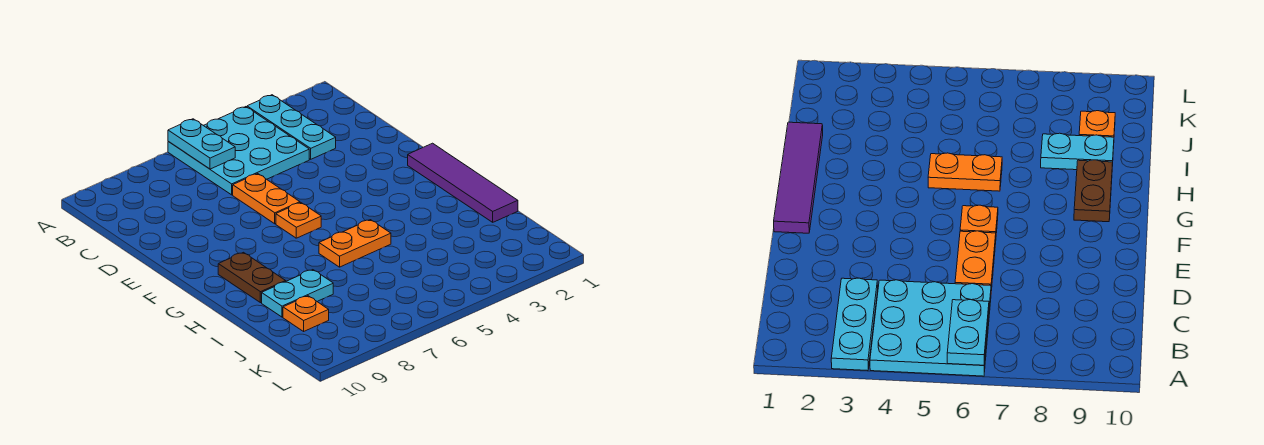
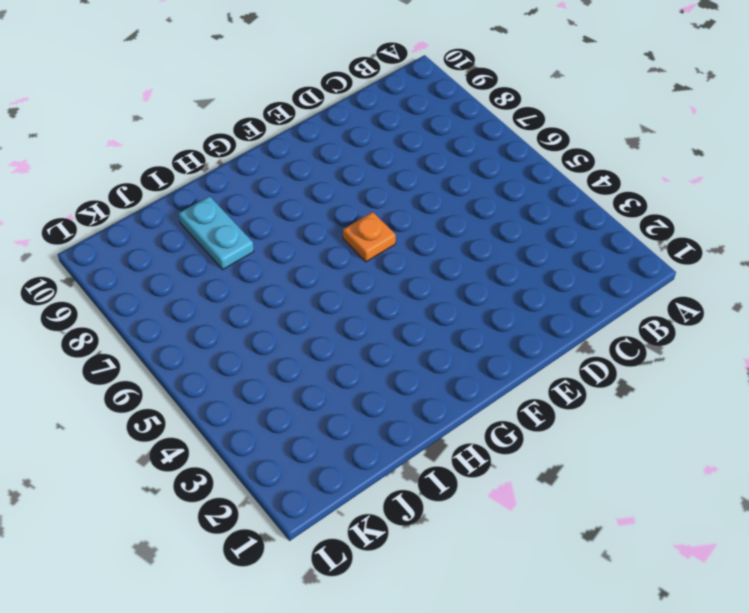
none -> cyan plate A3:C3 level 1
none -> cyan plate A4:C6 level 1

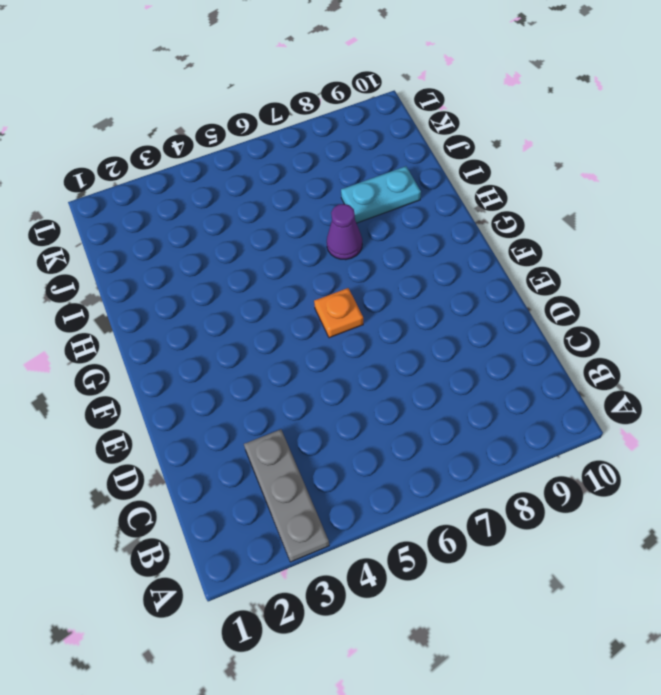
grey plate A3:C3 level 1 -> cyan plate A3:C3 level 1
purple cone H7 level 1 -> none
none -> cyan plate A4:C6 level 1
none -> orange plate D6:E6 level 1

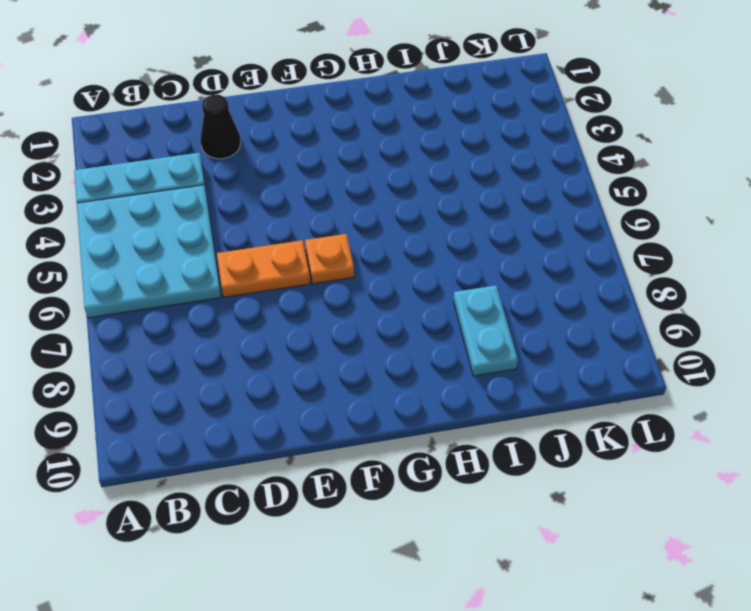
black cone D2 level 1 -> none
none -> purple tile F1:I1 level 1
none -> brown plate G9:H9 level 1

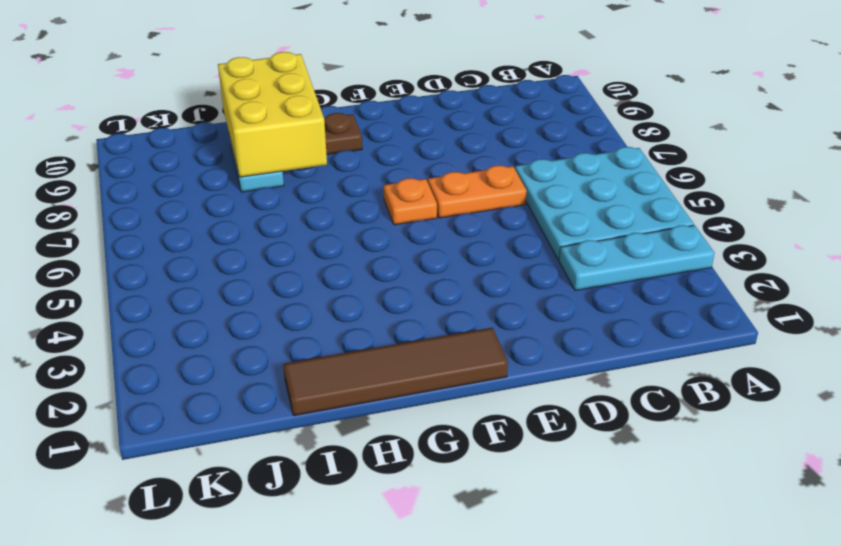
brown tile F1:I1 level 1 -> purple tile F1:I1 level 1
yellow brick H8:I10 level 2 -> none
none -> orange plate H5:H6 level 1
none -> orange plate J9 level 1

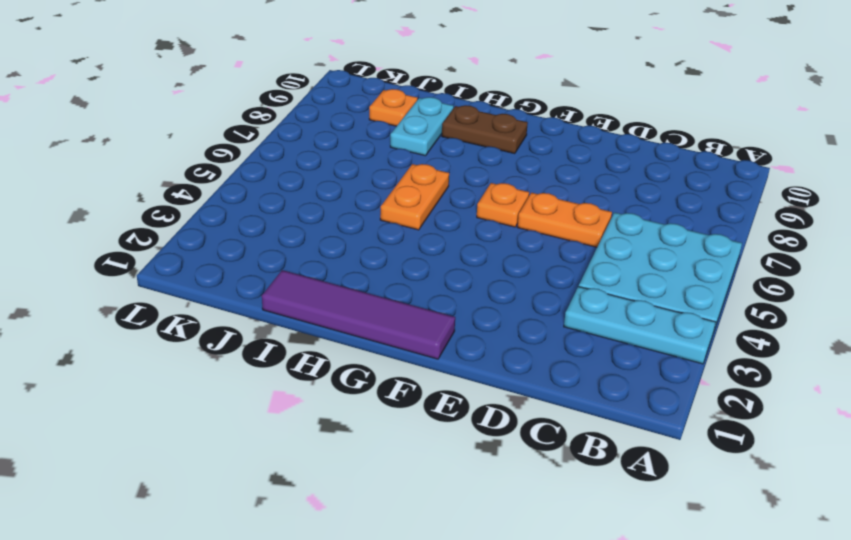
none -> cyan plate A6:B6 level 2

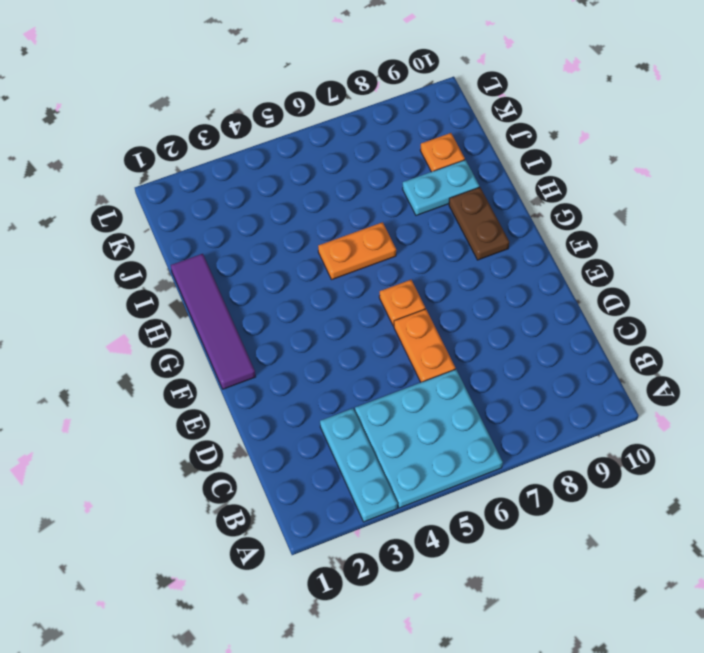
none -> cyan plate A6:B6 level 2

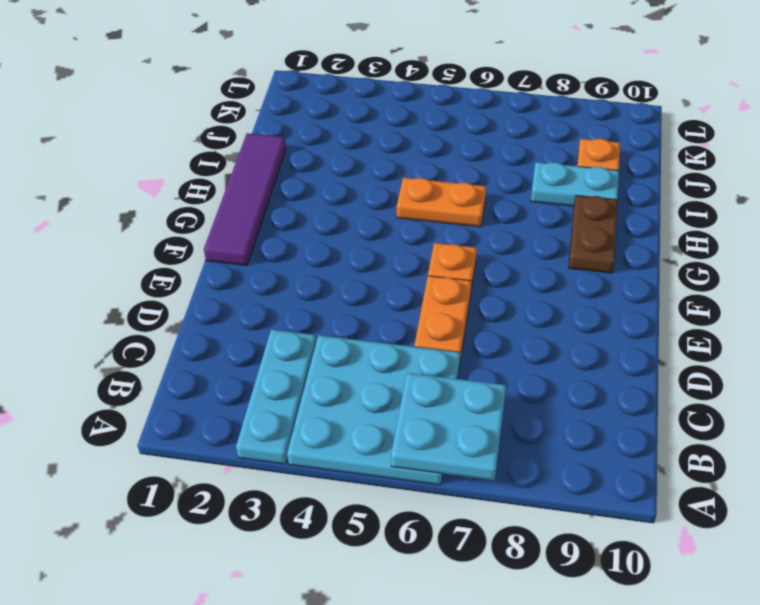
cyan plate A6:B7 level 2 -> cyan plate A6:B6 level 2

